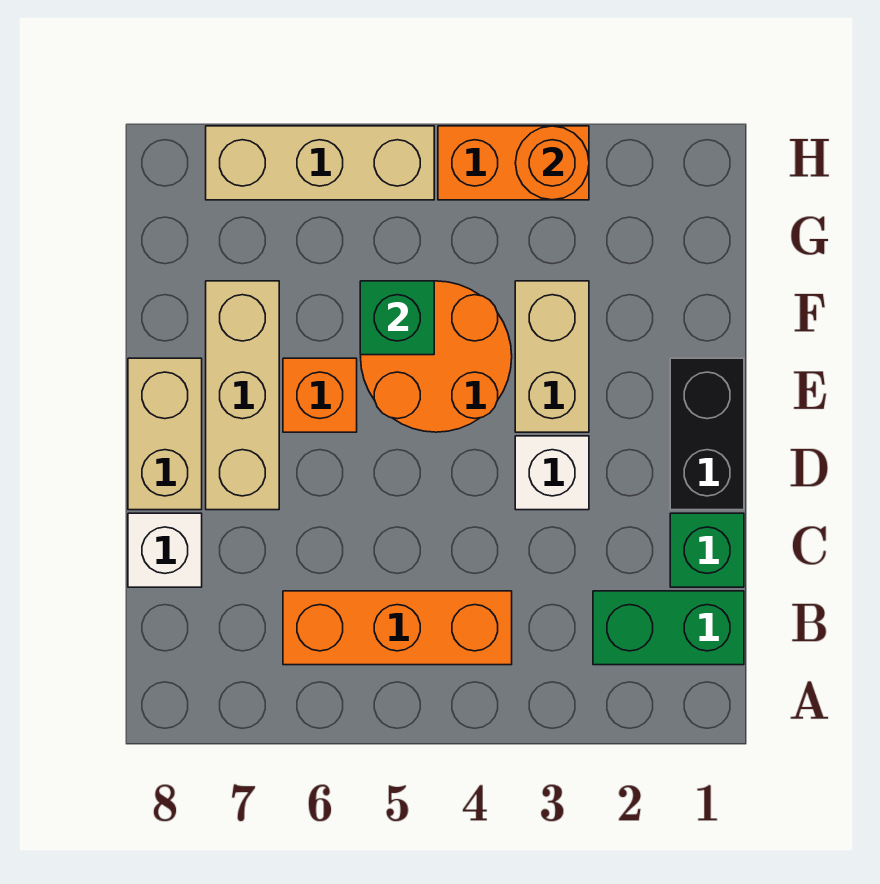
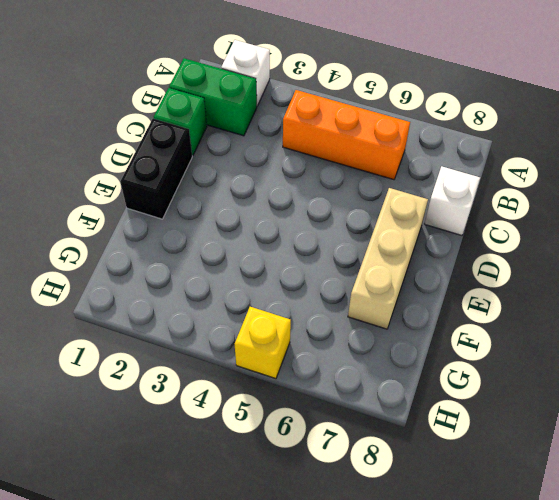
white brick A2 level 1 -> white brick D3 level 1
yellow brick H5 level 1 -> tan brick H5:H7 level 1
none -> tan brick D8:E8 level 1
none -> tan brick E3:F3 level 1
none -> orange round brick E4:F5 level 1

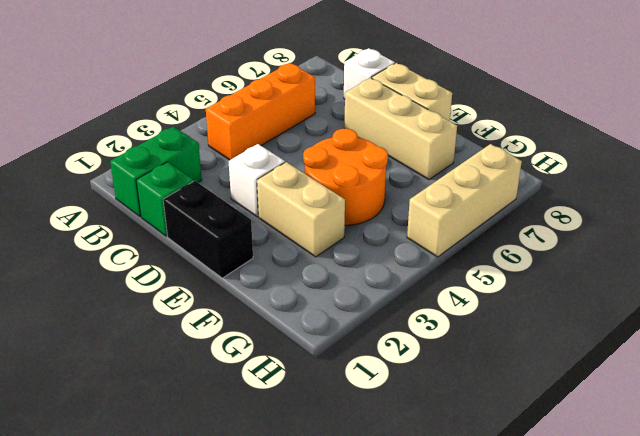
none -> orange brick E6 level 1
none -> orange brick H3:H4 level 1
none -> green brick F5 level 2

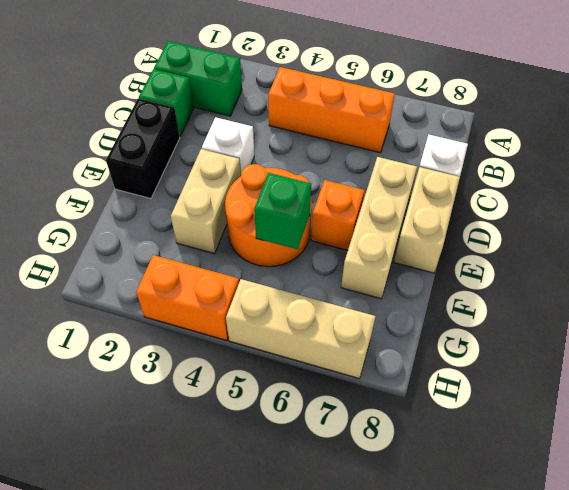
none -> orange round brick H3 level 2

